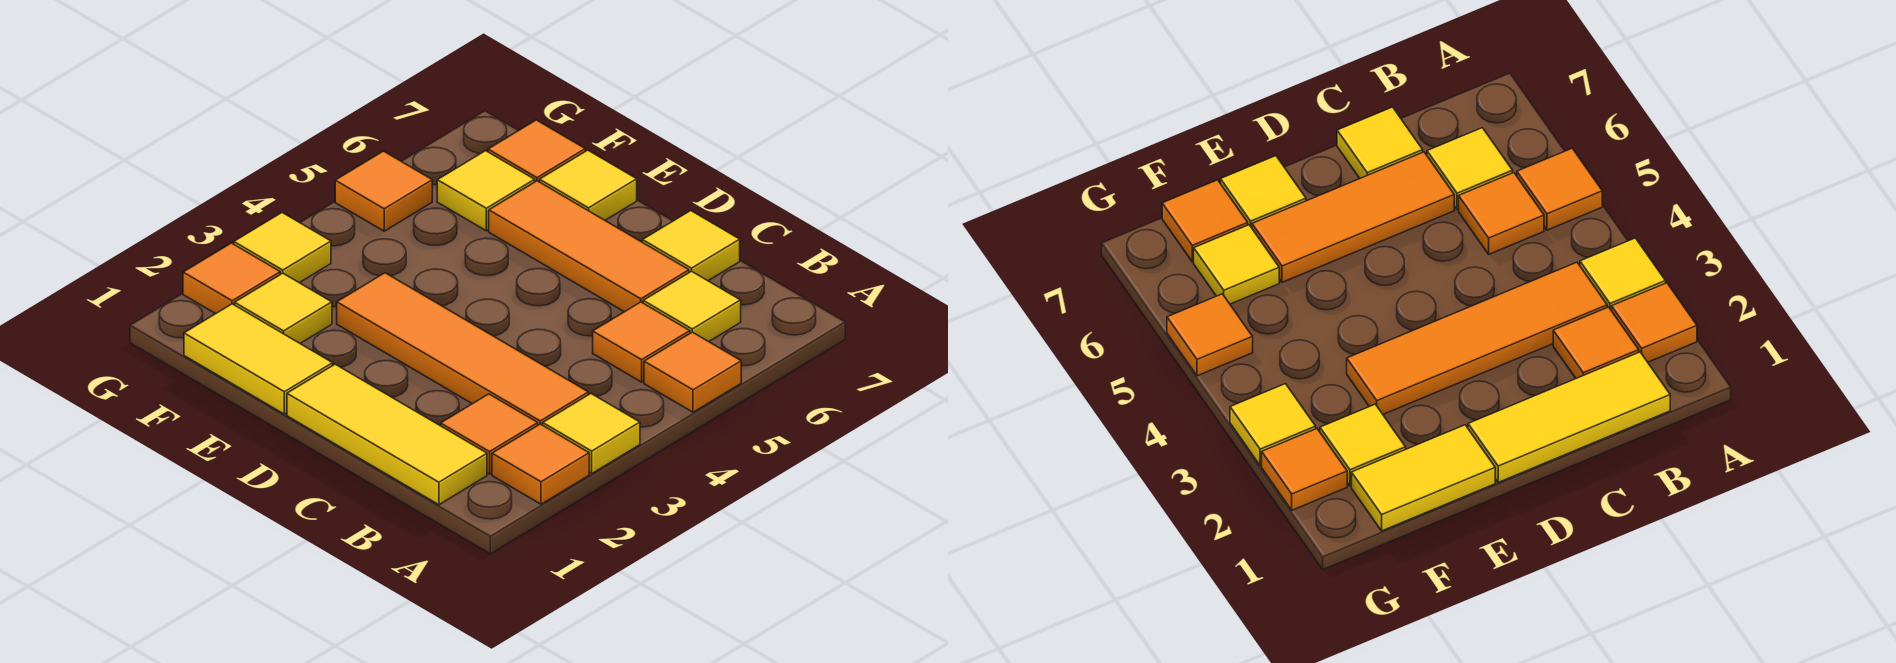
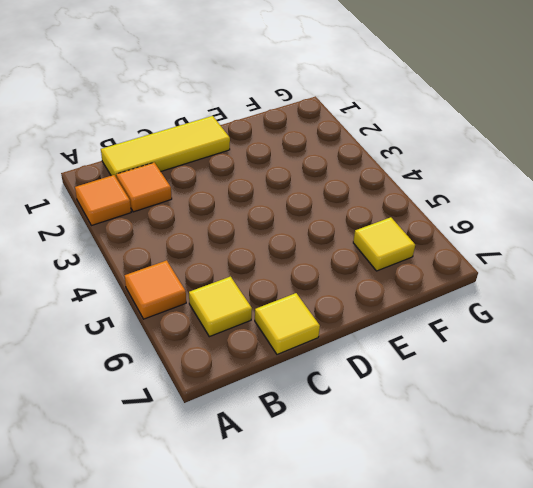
none -> yellow tile A3 level 1
none -> orange tile B3:E3 level 1
none -> orange tile B5 level 1

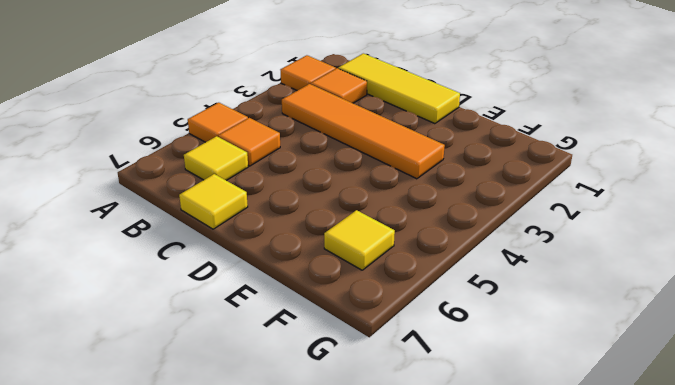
none -> yellow tile A3 level 1
none -> orange tile C6:E6 level 1
none -> yellow tile E1:F1 level 1

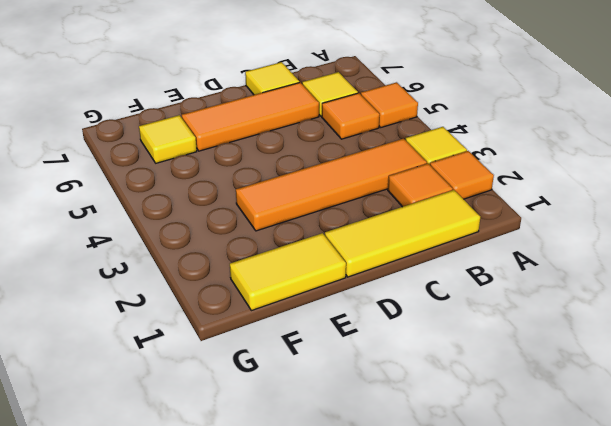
none -> yellow tile E7 level 1
none -> yellow tile F2 level 1
none -> orange tile F7 level 1

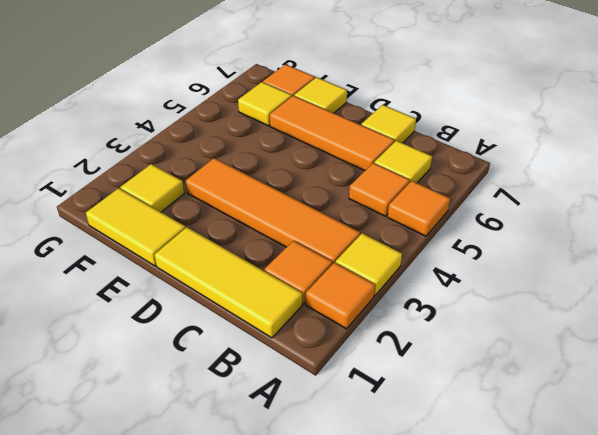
none -> orange tile G2 level 1
none -> yellow tile G3 level 1
none -> orange tile G5 level 1

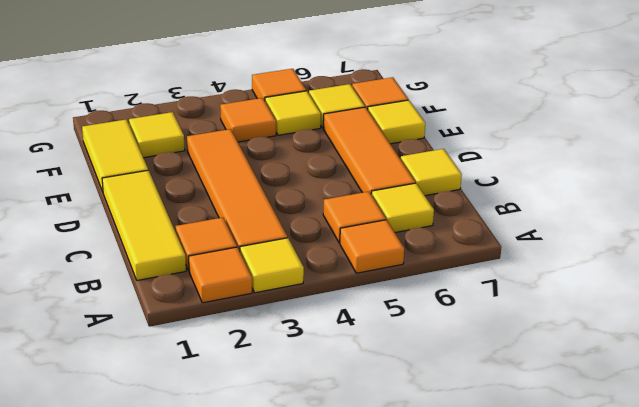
orange tile F4 level 1 -> orange tile G2 level 1
yellow tile F5 level 1 -> yellow tile G3 level 1

